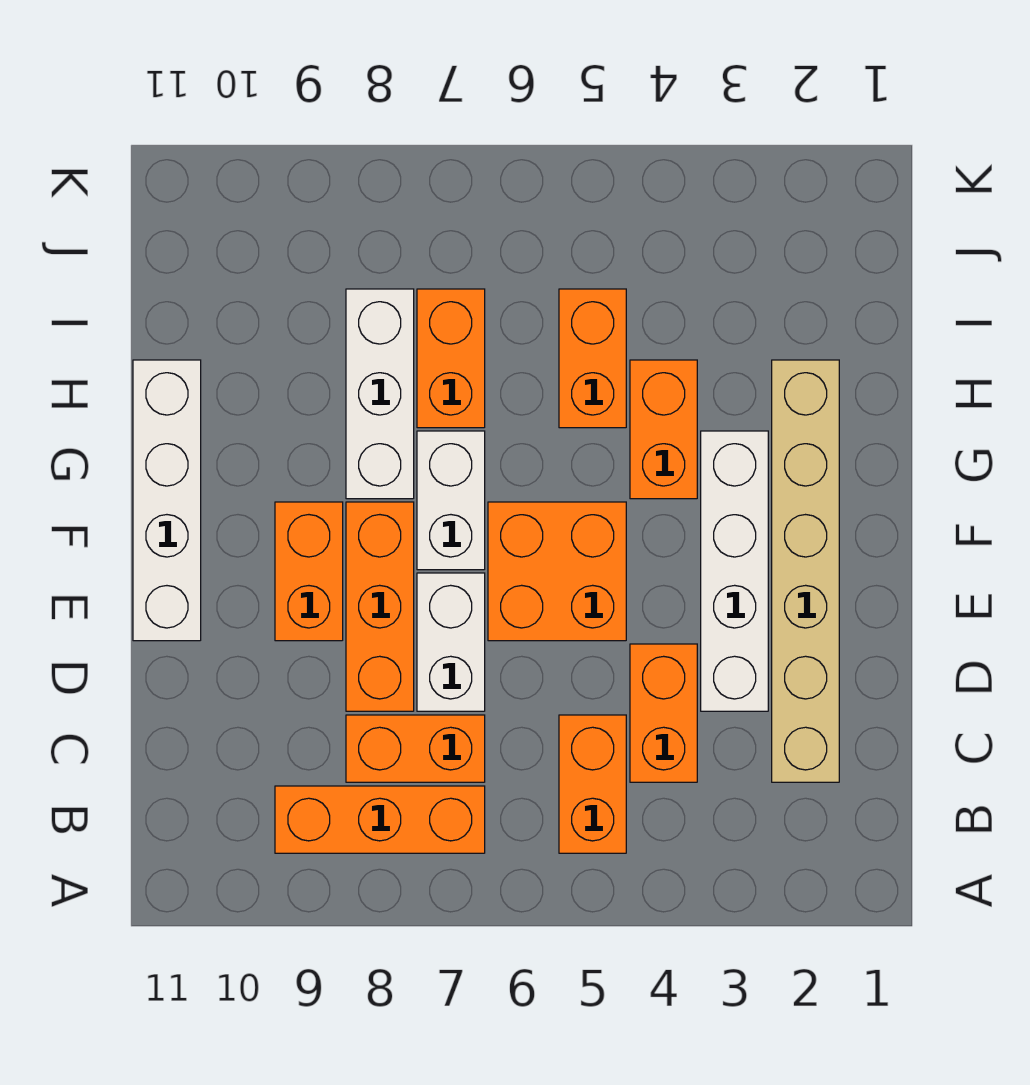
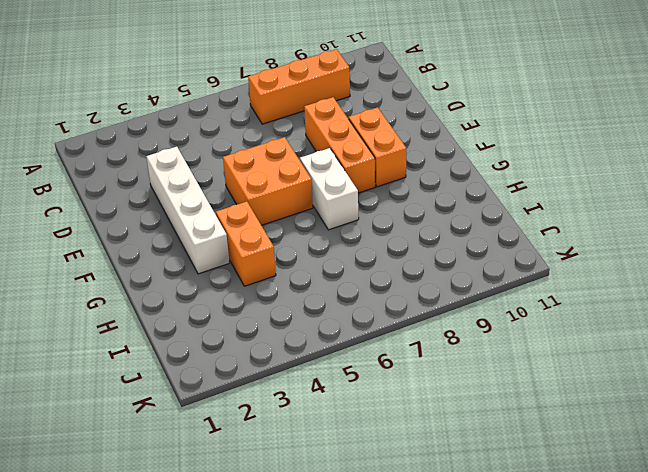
none -> orange brick B5:C5 level 1
none -> tan brick C2:H2 level 1
none -> orange brick C4:D4 level 1

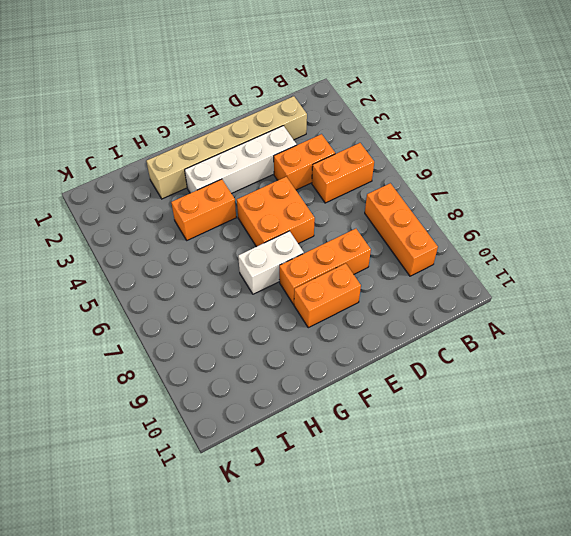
none -> orange brick C7:C8 level 1
none -> white brick D7:E7 level 1
none -> white brick E11:H11 level 1

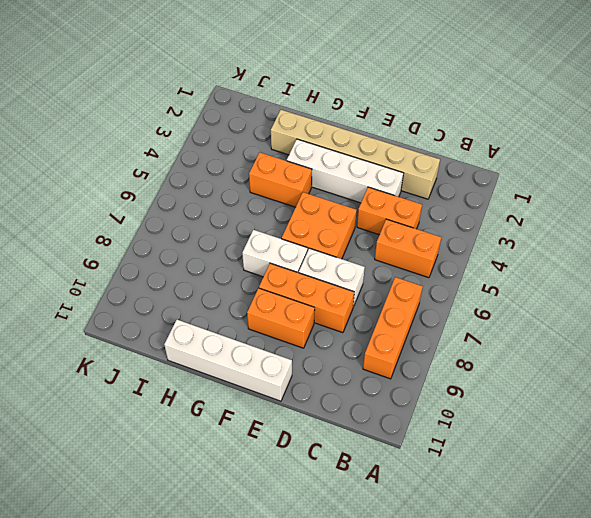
none -> orange brick C7:C8 level 1
none -> white brick G8:I8 level 1
none -> orange brick H5:I5 level 1

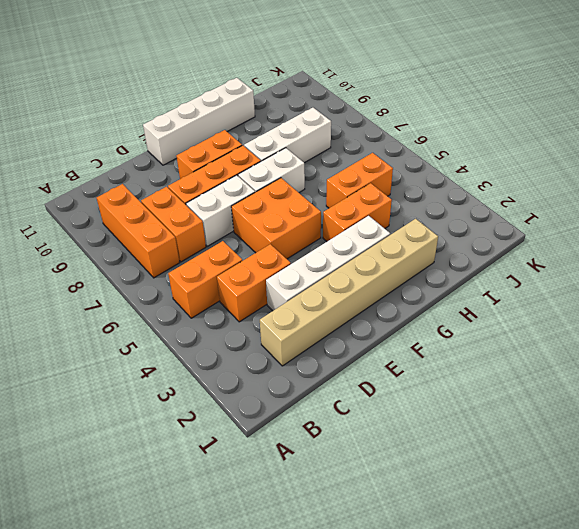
none -> orange brick H7:I7 level 1

